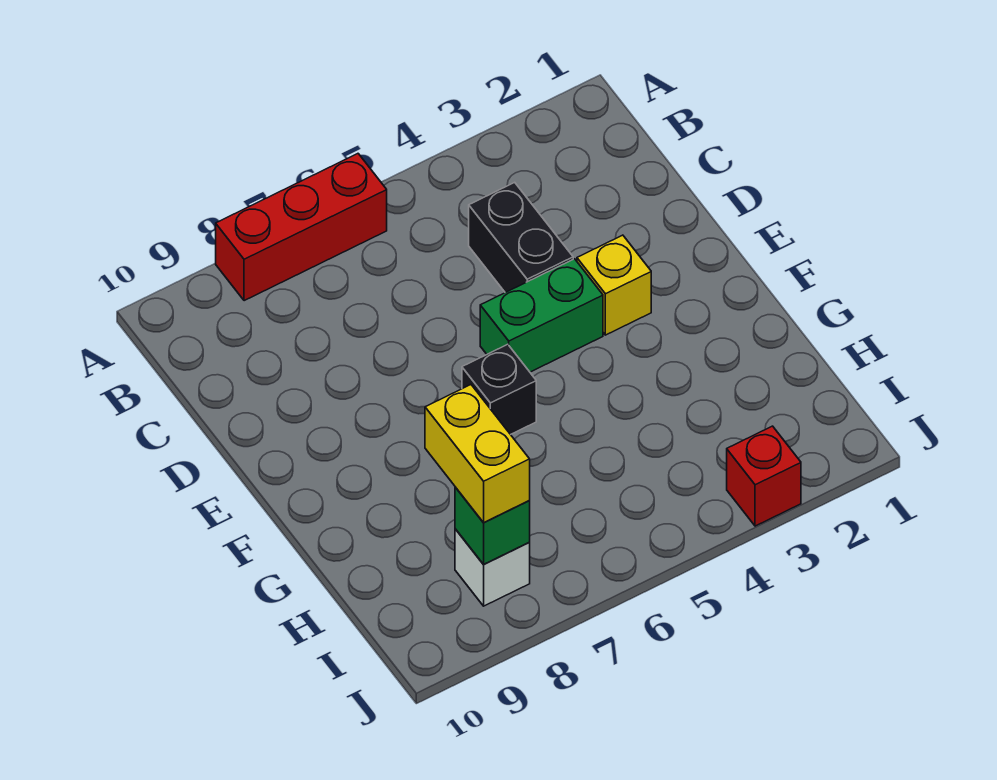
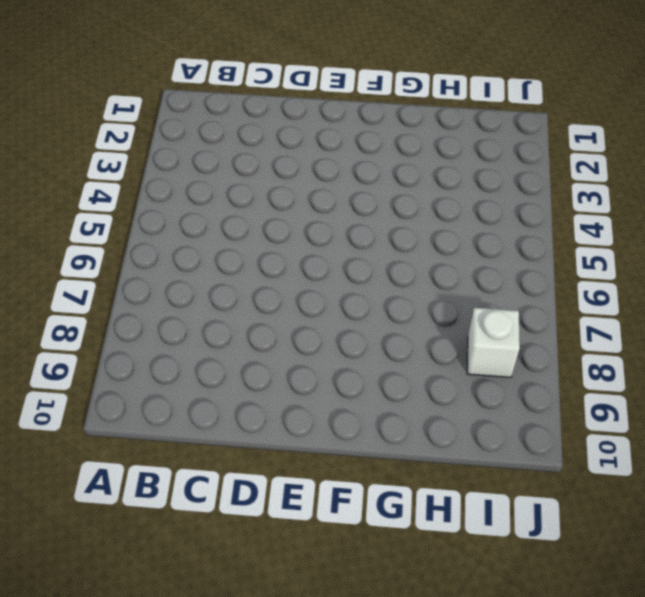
none -> red brick A6:A8 level 1
none -> black brick C4:D4 level 1

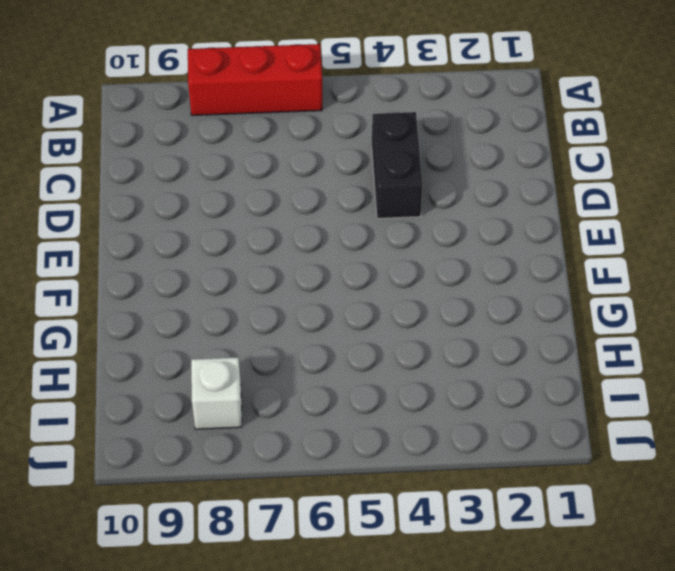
none -> yellow brick E3 level 1
none -> green brick E4:E5 level 1

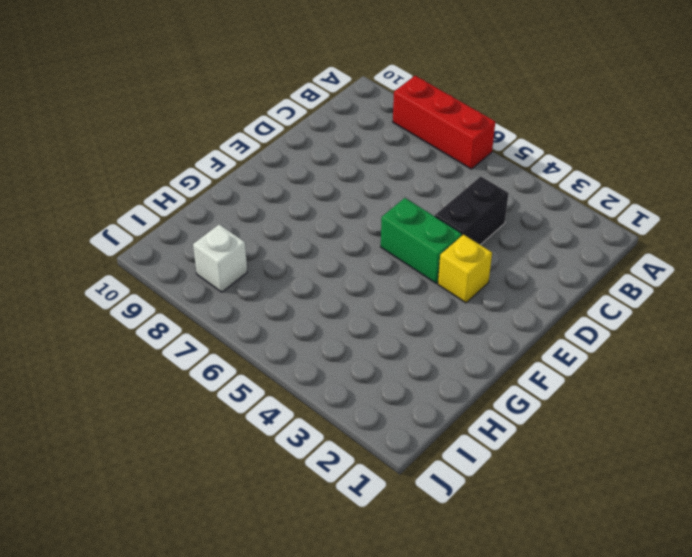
none -> black brick F6 level 1
none -> red brick J3 level 1

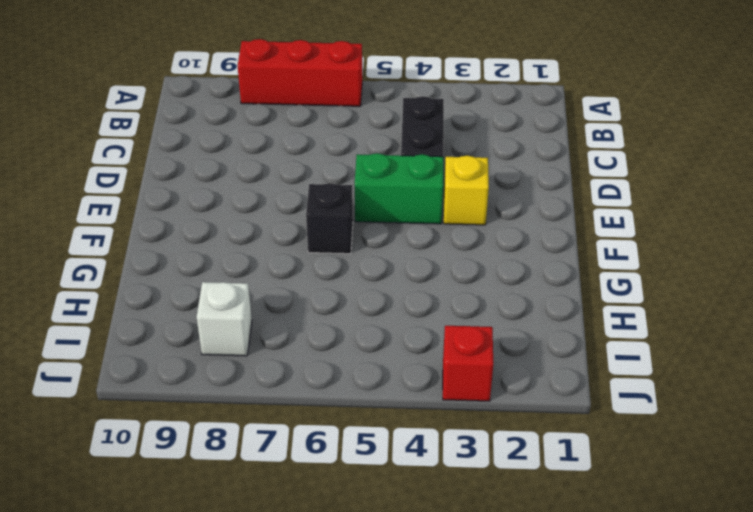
none -> green brick I8 level 2
none -> yellow brick H8:I8 level 3

